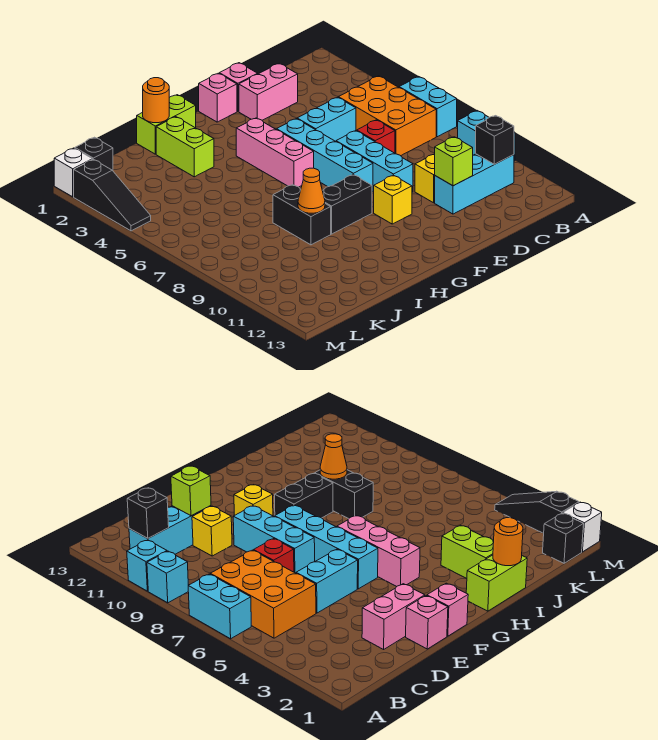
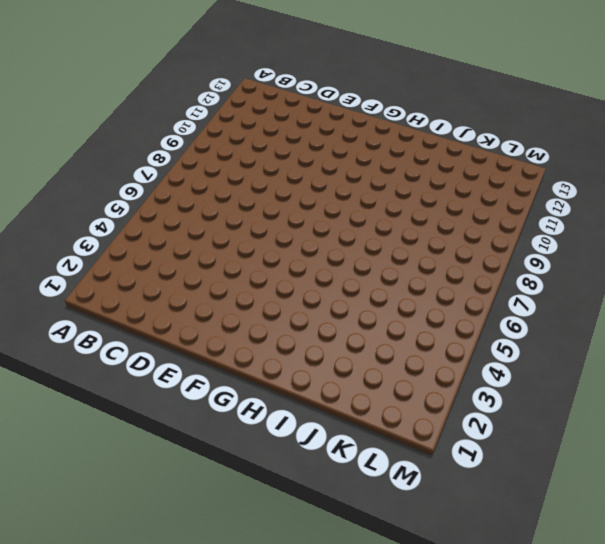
none -> cyan brick A6:A7 level 1
none -> cyan brick A9 level 1
none -> cyan brick A10 level 1

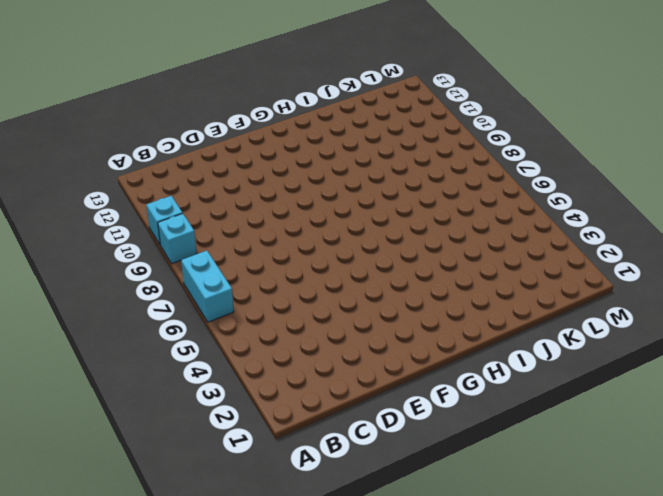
none -> orange brick B5:C7 level 1
none -> cyan brick B11:D11 level 1
none -> pink brick D2:E2 level 1

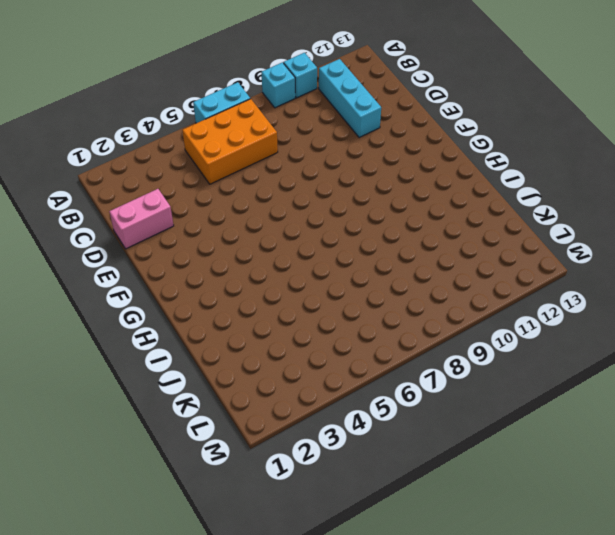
pink brick D1:D2 level 1 -> pink brick D2:E2 level 1
none -> cyan brick D5:E5 level 1
none -> red brick D7 level 1
none -> yellow brick D10 level 1

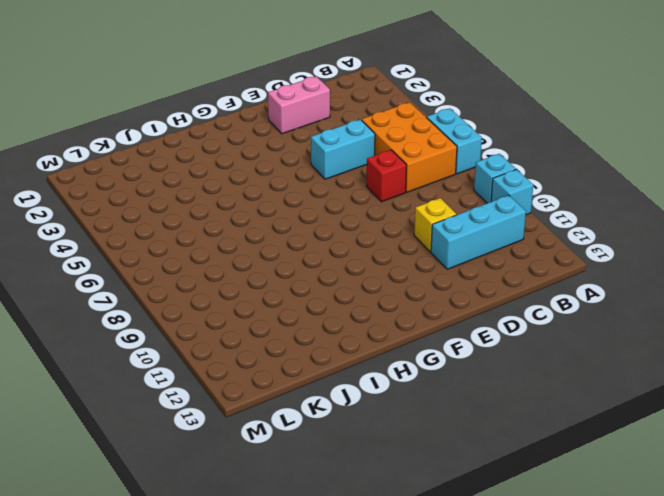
none -> pink brick E1 level 1
none -> cyan brick E7:E9 level 1
none -> pink brick F1 level 1

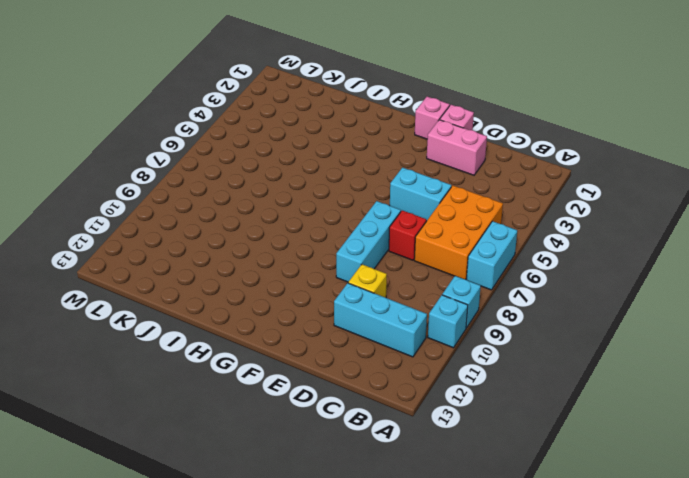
none -> cyan brick F5:F8 level 1
none -> yellow brick F10 level 1
none -> pink brick G4:G6 level 1

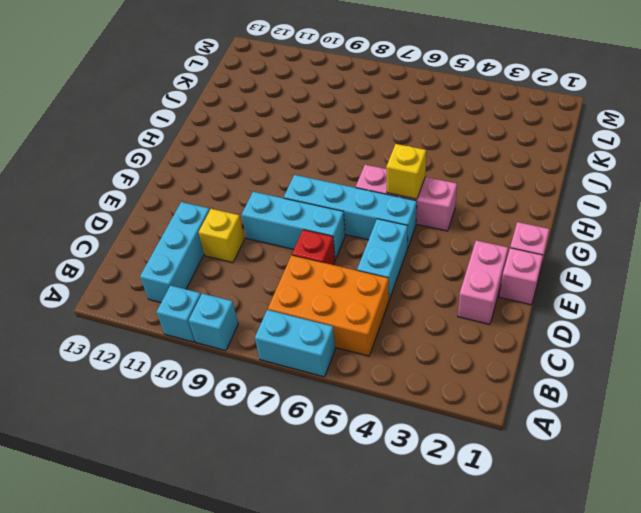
yellow brick G5 level 2 -> yellow brick F10 level 1
none -> black brick G9:H9 level 1
none -> lime brick H1:I1 level 1
none -> lime brick I2:I3 level 1

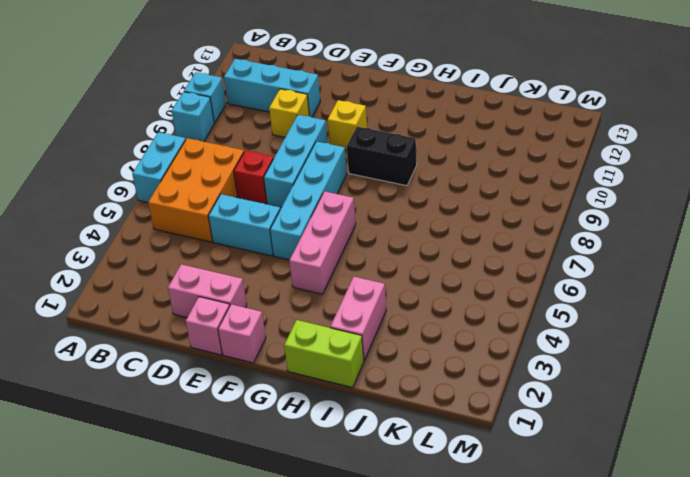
pink brick I2:I3 level 1 -> lime brick I2:I3 level 1
none -> black brick I8:I9 level 1
none -> black brick L1 level 1
none -> white brick M1 level 1

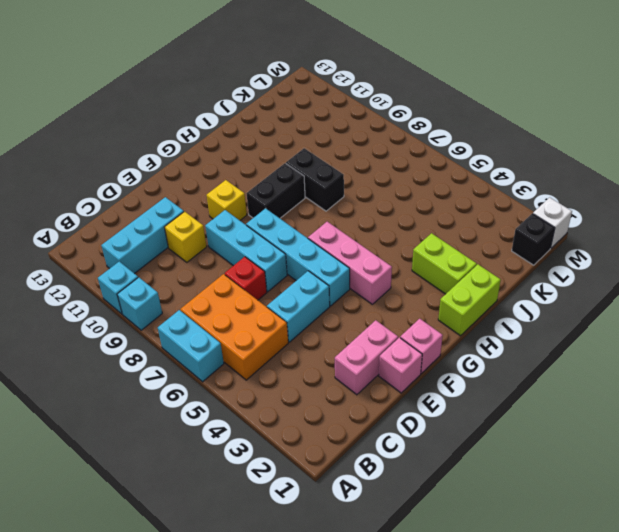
none -> black slope M2:M4 level 1 top 2
none -> black brick B11 level 2
none -> lime brick D11 level 2

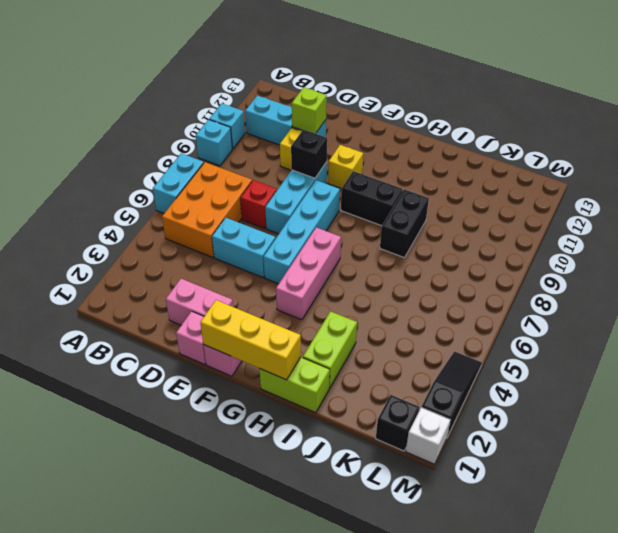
black brick E9 level 2 -> black brick B11 level 2
yellow brick F1:H1 level 2 -> none
none -> orange round brick I1 level 2
none -> orange cone I9 level 2

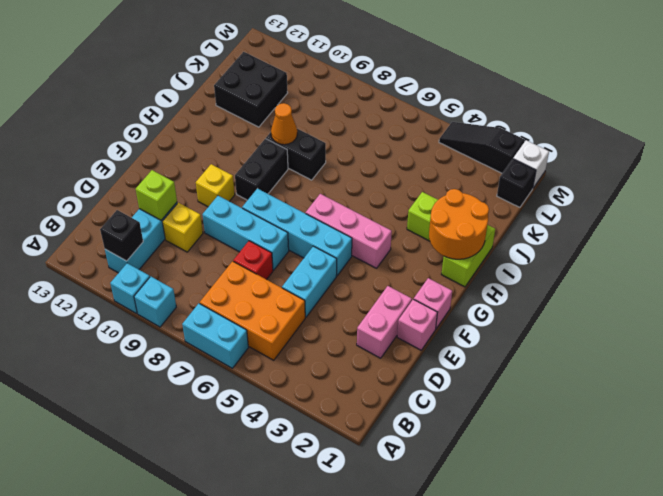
orange round brick H1:I2 level 2 -> orange round brick I1 level 2
black brick J11:K12 level 1 -> none

